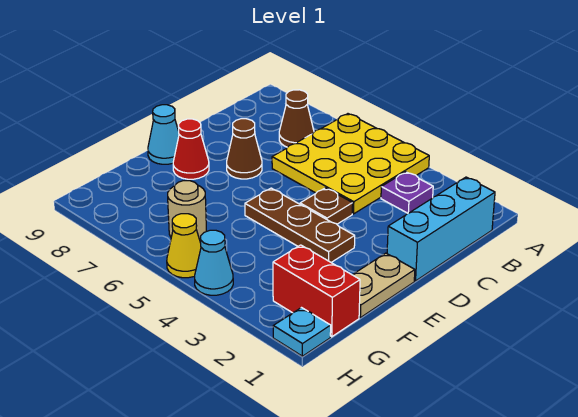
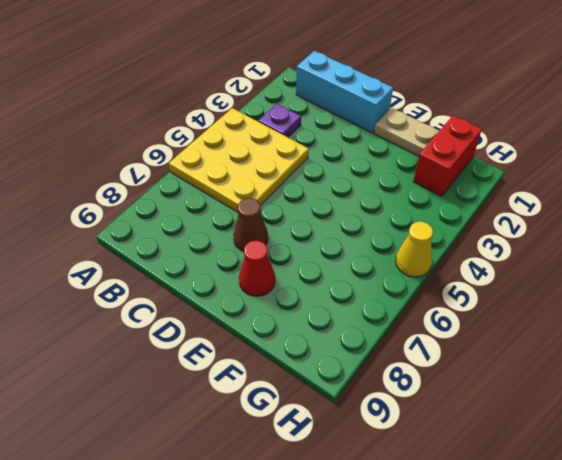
none -> brown cone B7 level 1
none -> brown plate D4 level 1
none -> brown plate E3:E5 level 1

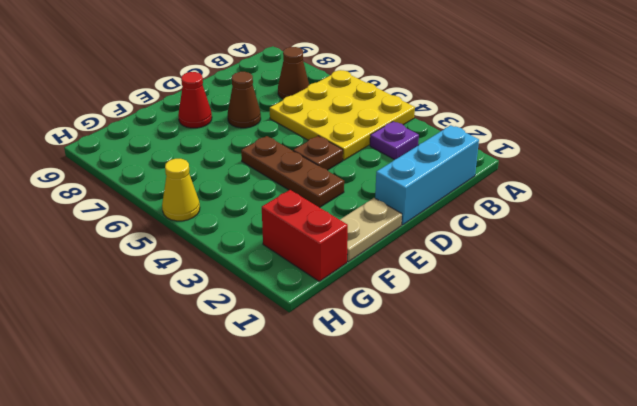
none -> cyan cone E9 level 1
none -> tan round brick G6 level 1
none -> cyan plate H1 level 1

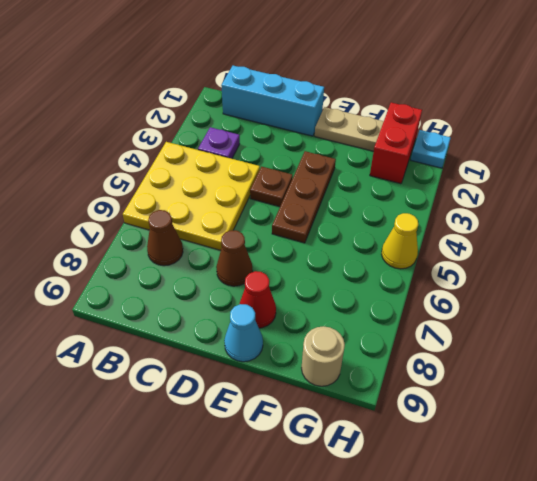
tan round brick G9 level 1 -> tan round brick G6 level 1
none -> cyan cone H4 level 1

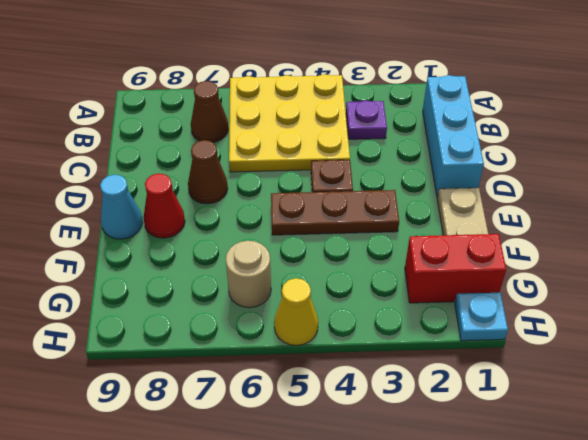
none -> cyan cone H4 level 1

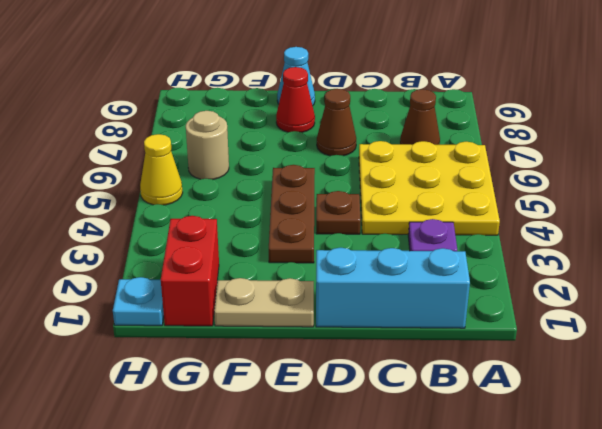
none -> cyan cone H4 level 1

